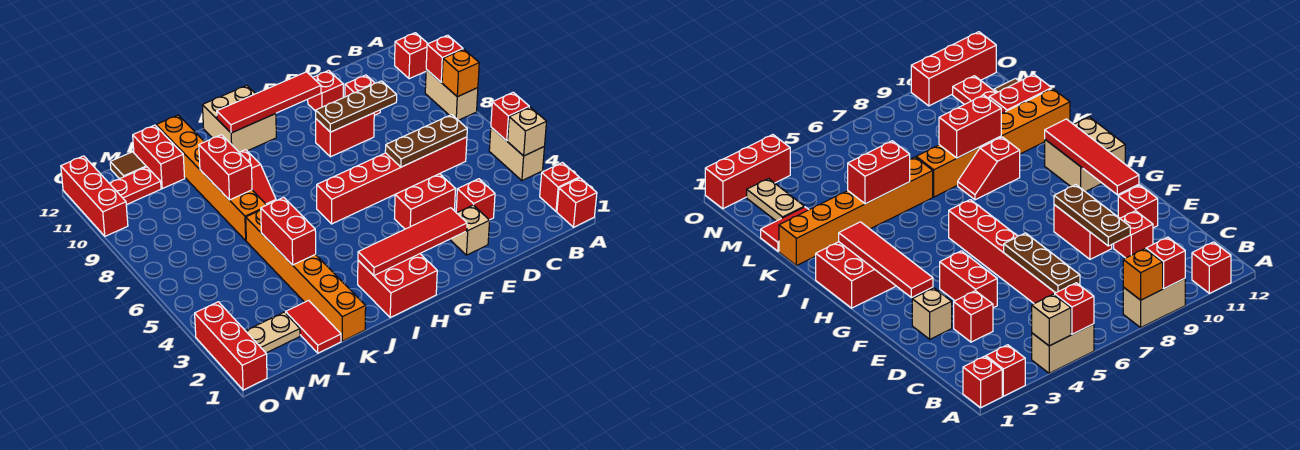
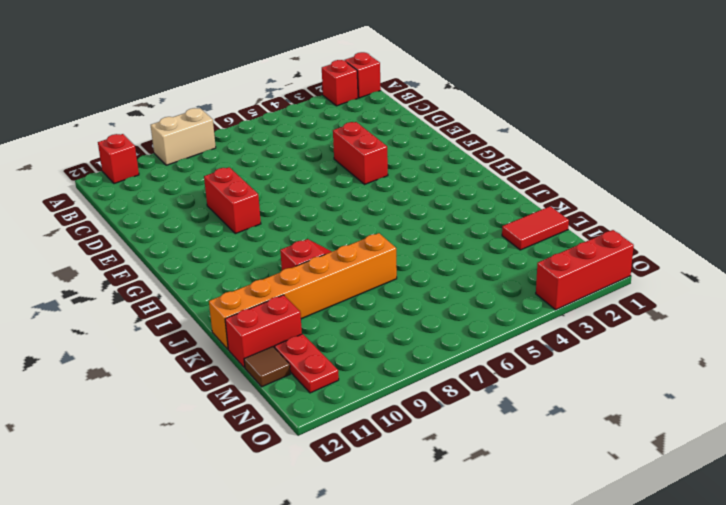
none -> tan brick A4:A5 level 1
none -> red brick C6:H6 level 1
none -> red brick D3 level 1
none -> red brick D10 level 1

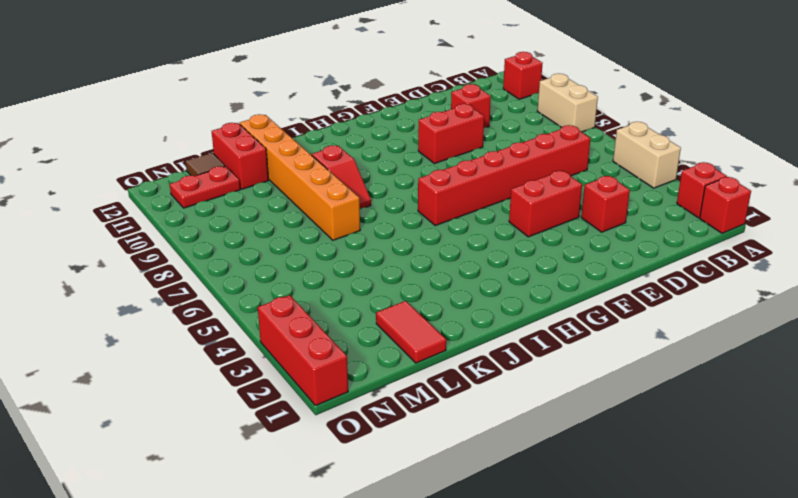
none -> tan brick E2 level 1
none -> red brick E11 level 1
none -> red brick H1:I2 level 1
none -> tan brick H11:I12 level 1

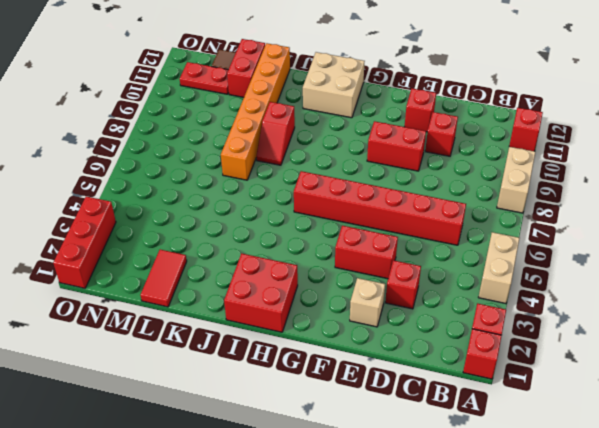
none -> orange brick K1:K6 level 1
none -> tan plate M2:N2 level 1
none -> red brick O10:O12 level 1
none -> tan brick A4 level 2

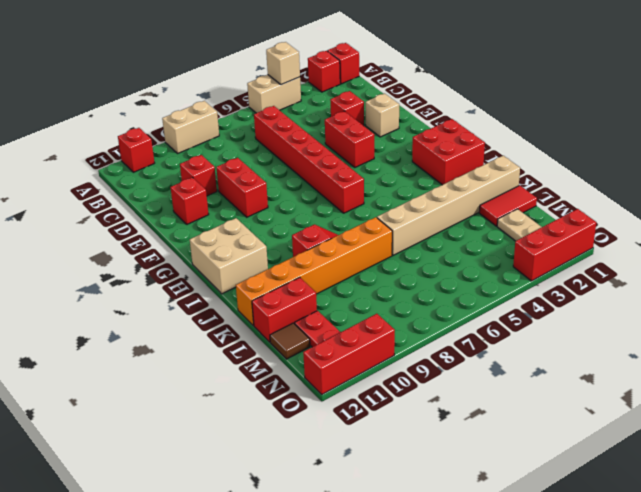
tan brick K1:K6 level 1 -> orange brick K1:K6 level 1
none -> red brick A5 level 2
none -> orange brick A8 level 2
none -> red brick A9 level 2
none -> brown plate C6:E6 level 2

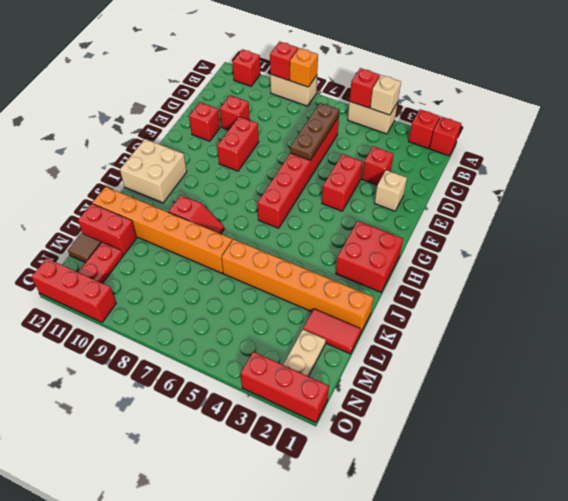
none -> brown plate D9:F9 level 2
none -> red tile F2:I2 level 2
none -> red tile F11:I11 level 2
none -> red brick K4:K5 level 2

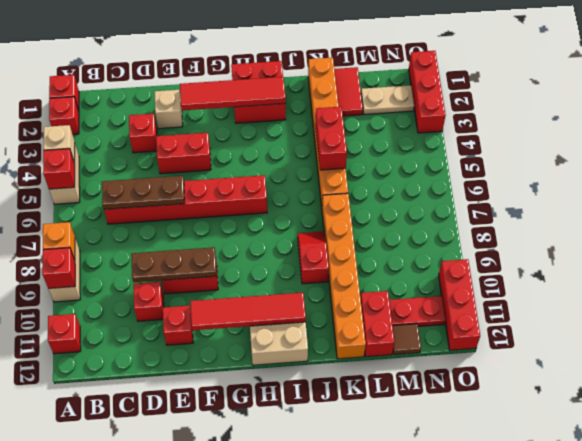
none -> red brick K8:K9 level 2

